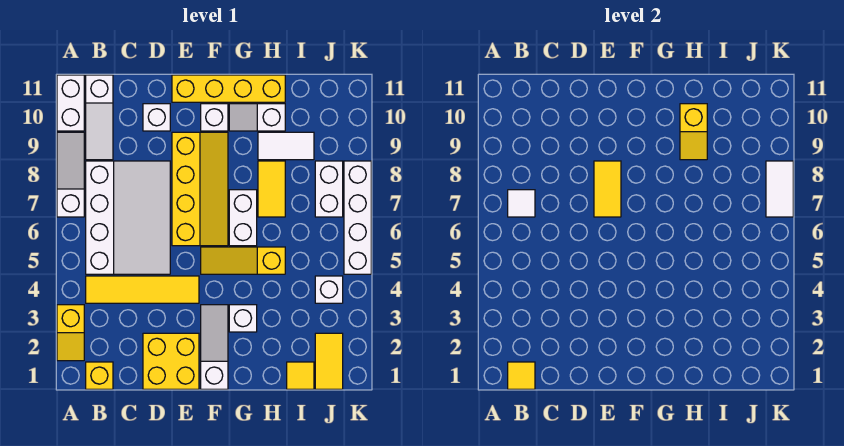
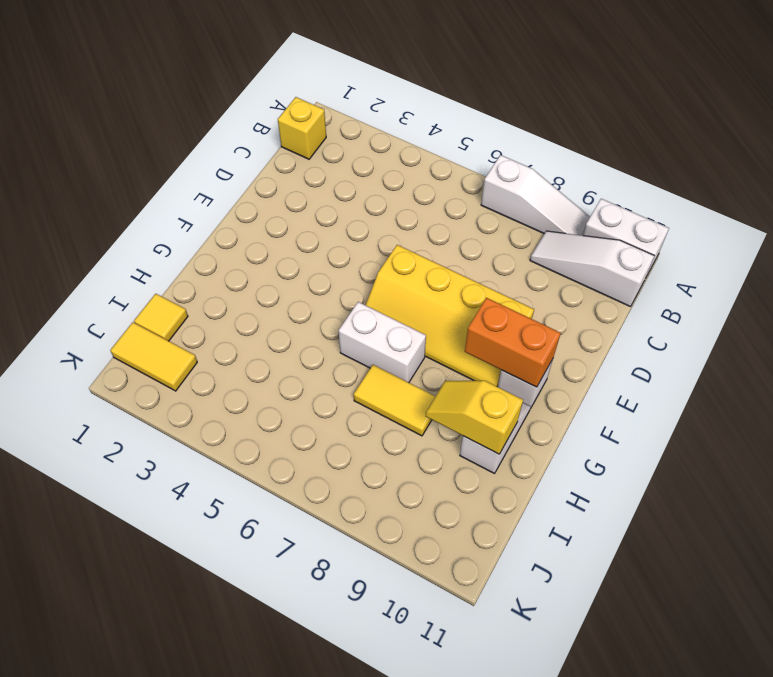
orange brick F9:F10 level 2 -> none
none -> yellow slope A2:A3 level 1 top 3
none -> yellow tile B4:E4 level 1
none -> white slope B5:D8 level 1 top B

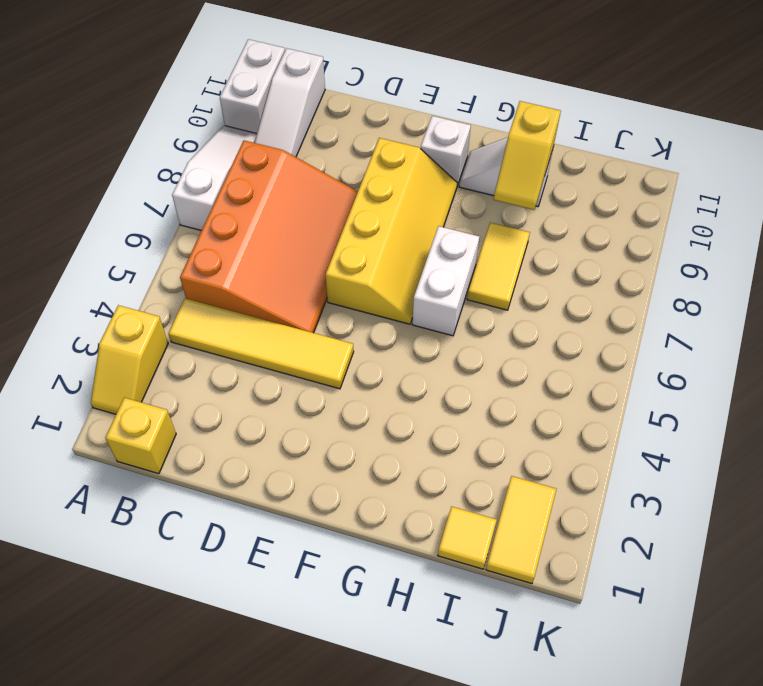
orange slope B5:D8 level 1 top B -> white slope B5:D8 level 1 top B
none -> yellow brick D1:E2 level 1
none -> white brick D10 level 1
none -> yellow brick E11:H11 level 1

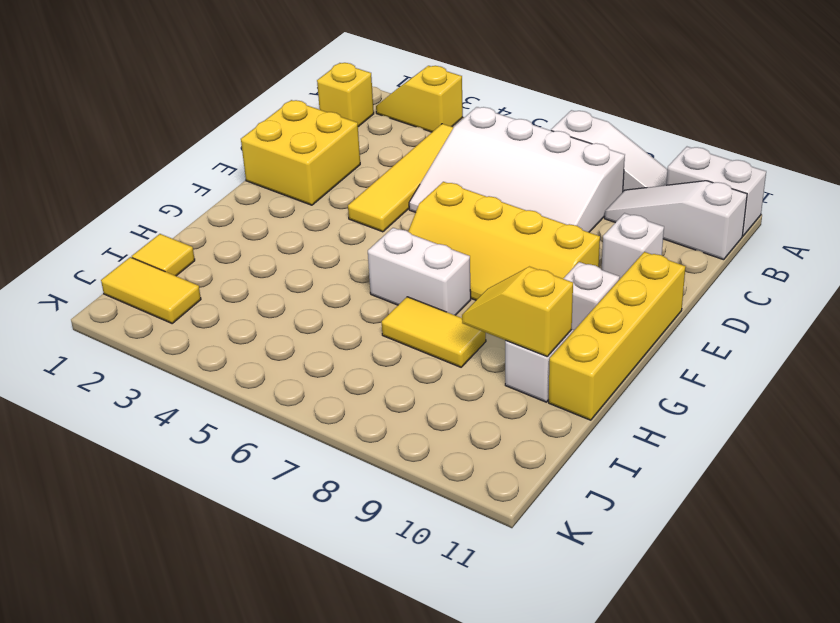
none -> white slope F1:F3 level 1 top 1
none -> yellow slope F5:H5 level 1 top H
none -> white brick G3 level 1

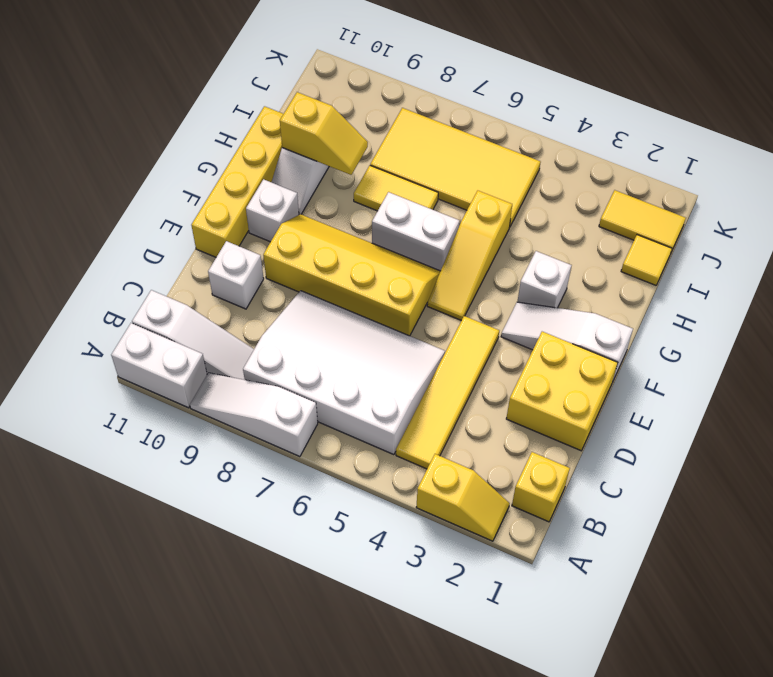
yellow tile I5:J8 level 1 -> white brick J7:J8 level 1
none -> white tile H9:I9 level 1
none -> white brick J4 level 1
none -> white brick K5:K8 level 1

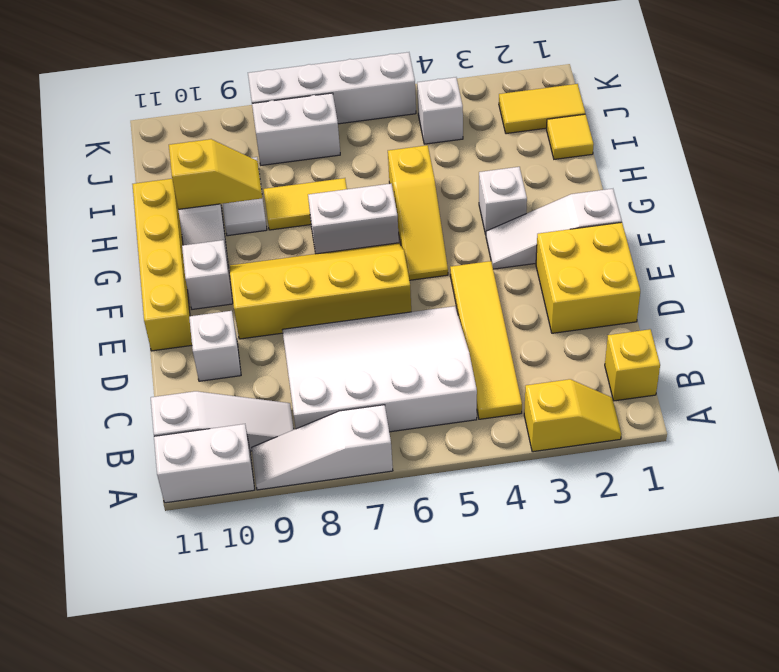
none -> yellow tile B1 level 2
none -> white tile B7 level 2
none -> yellow tile E7:E8 level 2

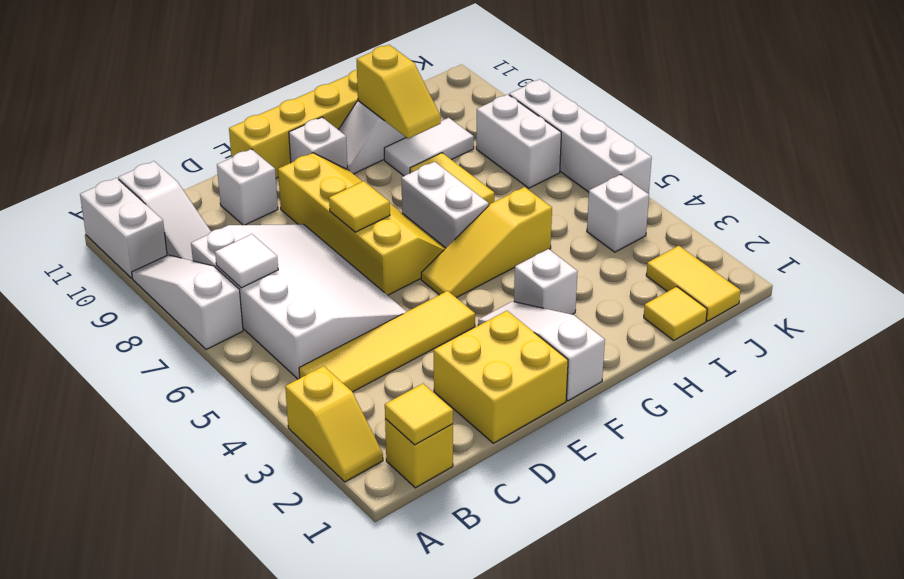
yellow tile E7 level 2 -> yellow tile E7:E8 level 2
none -> white tile K7:K8 level 2

